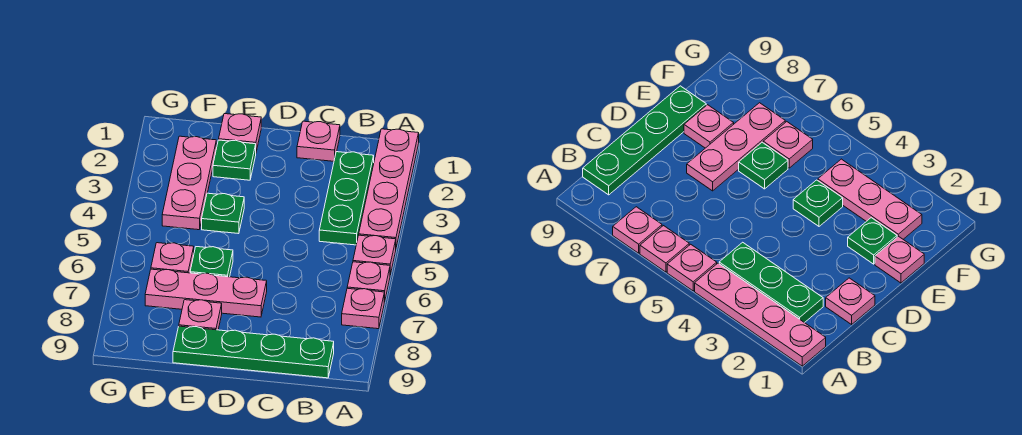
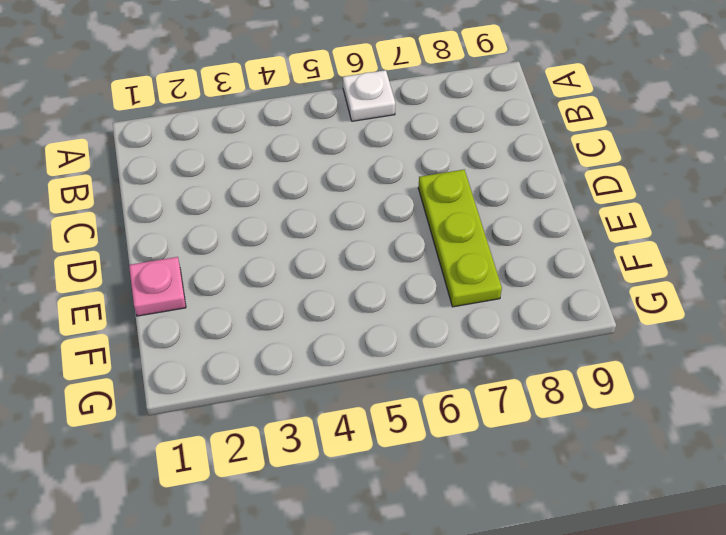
white plate A6 level 1 -> pink plate A6 level 1
lime plate D7:F7 level 1 -> pink plate D7:F7 level 1
none -> pink plate A1:A4 level 1
none -> pink plate A5 level 1
none -> pink plate A7 level 1

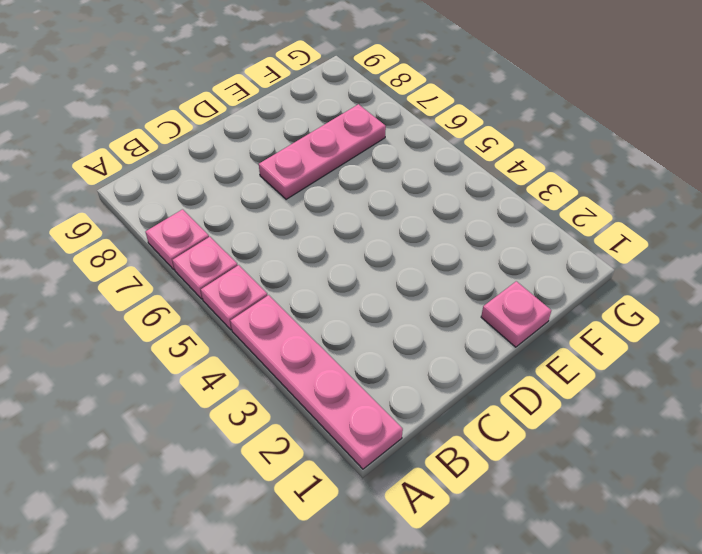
none -> green plate B2:B4 level 1
none -> green plate B9:E9 level 1
none -> pink plate C1 level 1

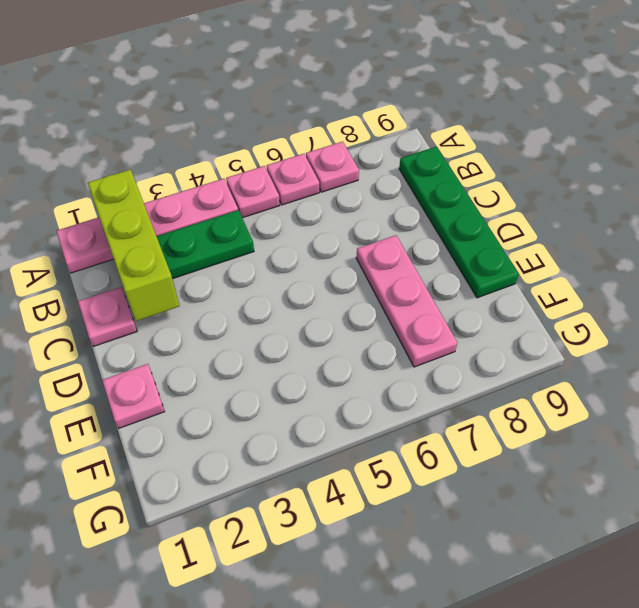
lime brick A2:C2 level 2 -> none
none -> green plate E2 level 1
none -> green plate E4 level 1
none -> green plate E6 level 1

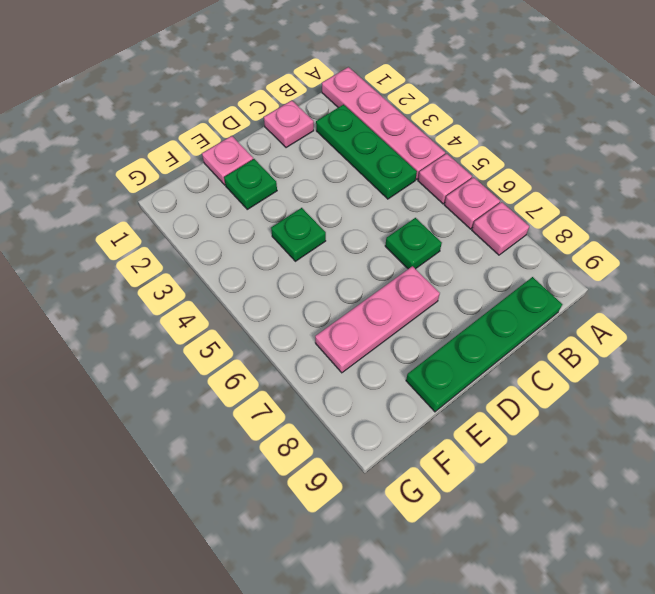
green plate C6 level 1 -> green plate E6 level 1
none -> pink plate E8 level 1
none -> pink plate F2:F4 level 1
none -> pink plate F6 level 1

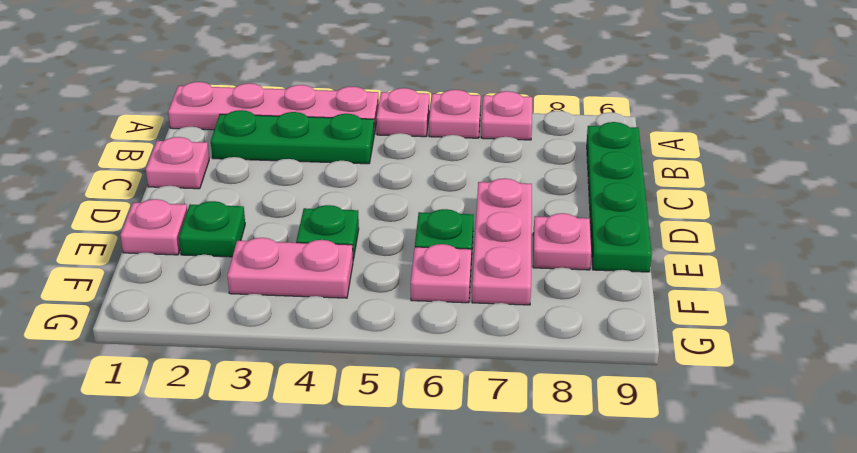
pink plate F3:F4 level 1 -> pink plate F2:F4 level 1

